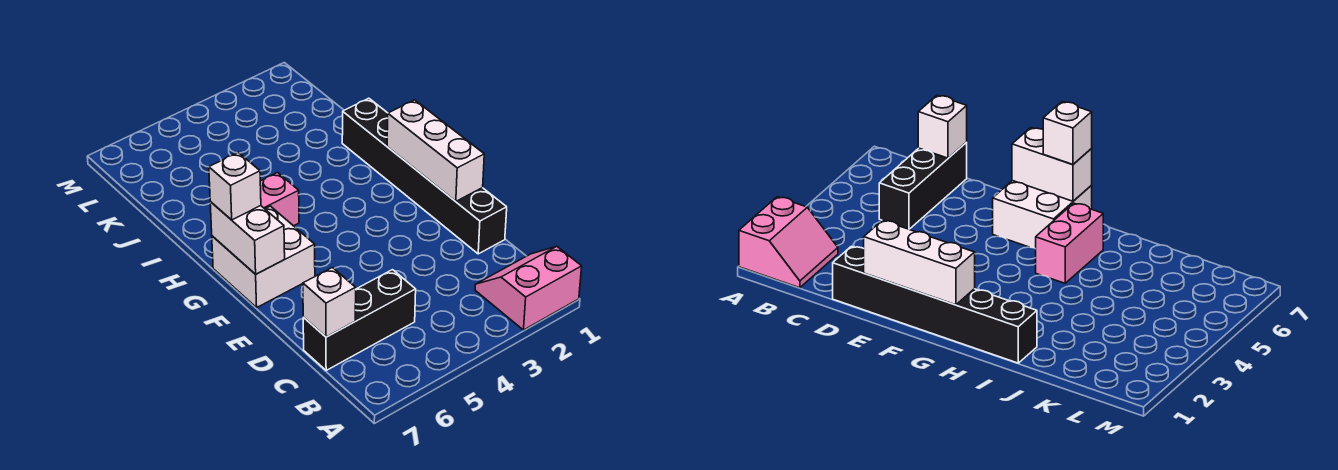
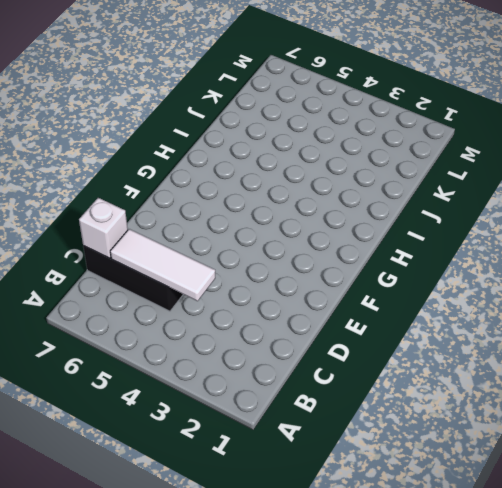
white tile C4:C6 level 2 -> none
none -> pink slope A1:B2 level 1 top A
none -> black brick D1:I1 level 1

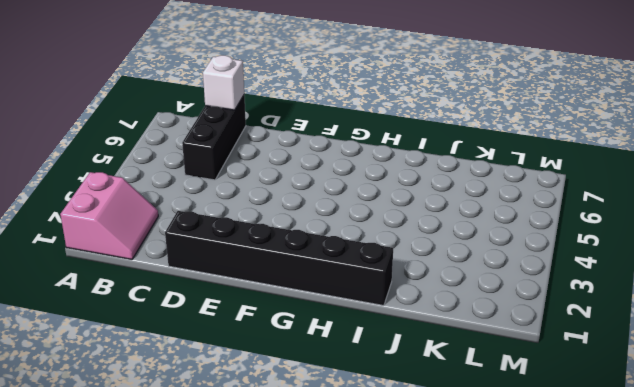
none -> white brick F6:G7 level 1
none -> pink brick H5:H6 level 1

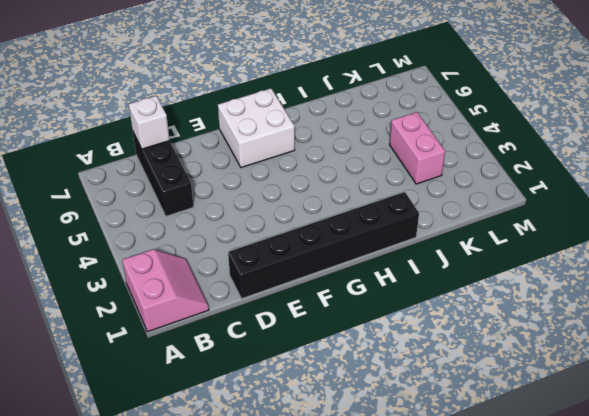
pink brick K3:K4 level 1 -> pink brick H5:H6 level 1
none -> white brick E1:G1 level 2
none -> white brick F7:G7 level 2

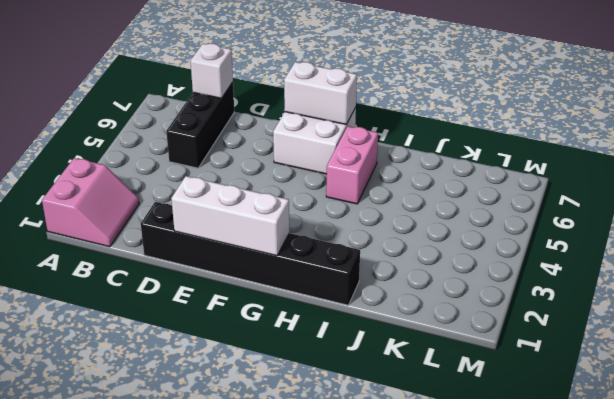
none -> white brick G7 level 3

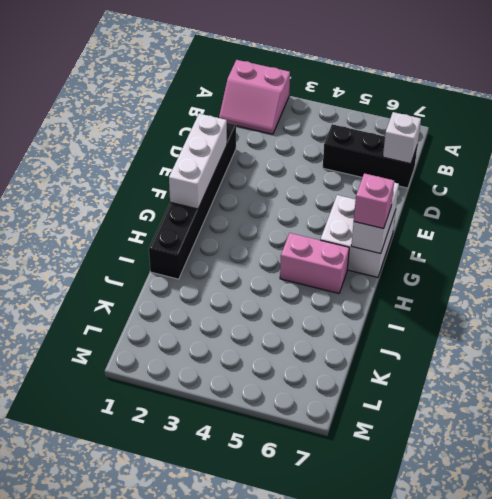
pink brick G7 level 3 -> white brick G7 level 3

